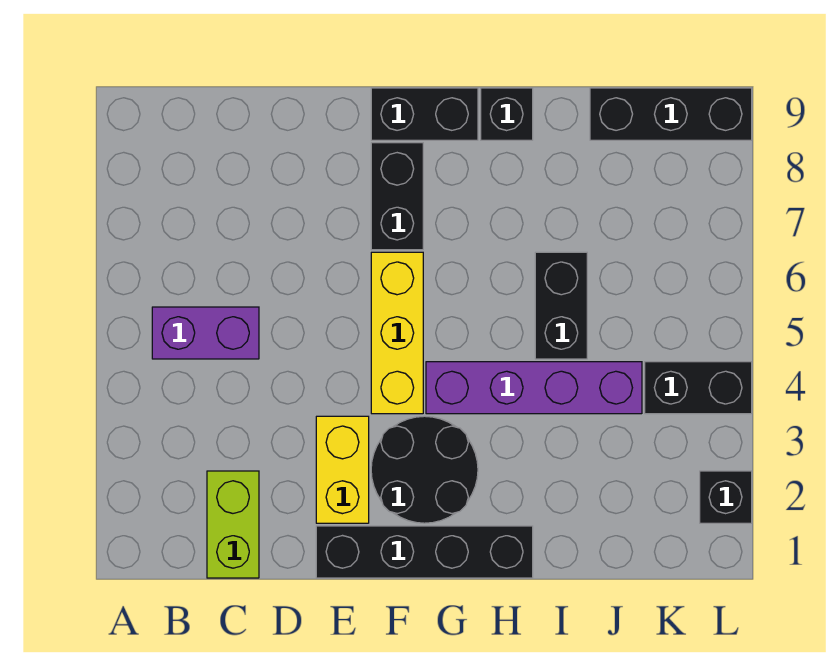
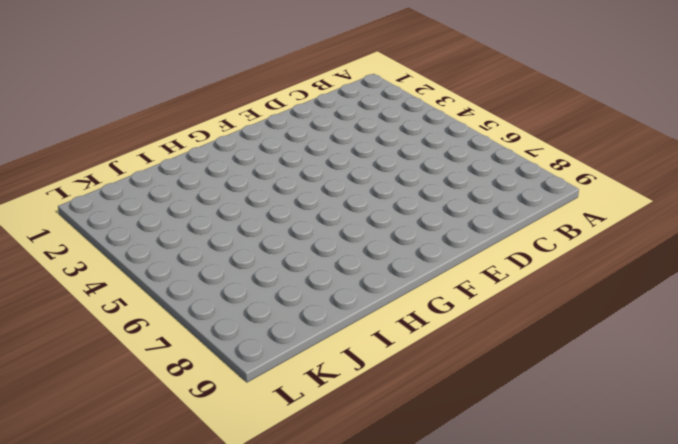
none -> purple brick B5:C5 level 1
none -> lime brick C1:C2 level 1
none -> black brick E1:H1 level 1

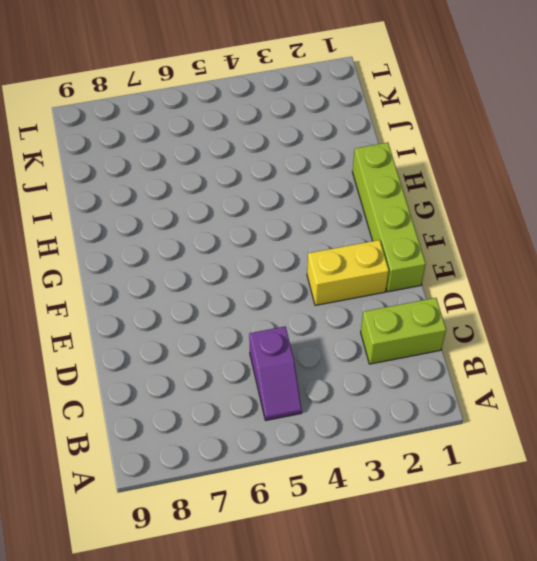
purple slope B5:C5 level 1 top C -> purple brick B5:C5 level 1
lime brick E1:H1 level 1 -> black brick E1:H1 level 1
none -> black round brick F2:G3 level 1
none -> yellow brick F4:F6 level 1
none -> black brick F7:F8 level 1

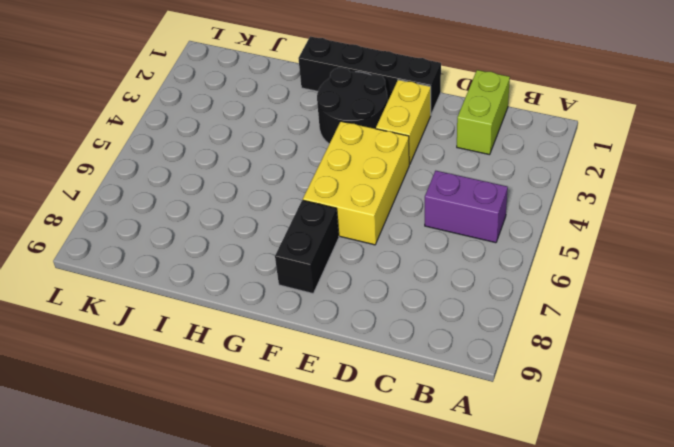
yellow brick E4:F6 level 1 -> yellow brick F4:F6 level 1
none -> black brick F9:G9 level 1
none -> purple brick G4:J4 level 1
none -> black brick H9 level 1

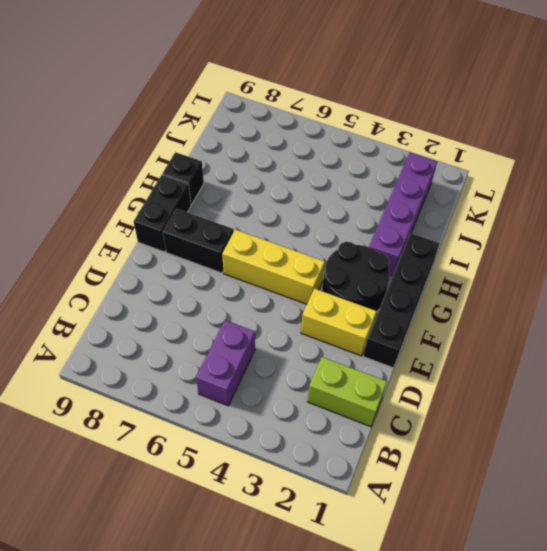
purple brick H2:K2 level 1 -> purple brick G4:J4 level 1
none -> black brick I5:I6 level 1
none -> black brick J9:L9 level 1
none -> black brick K4:L4 level 1

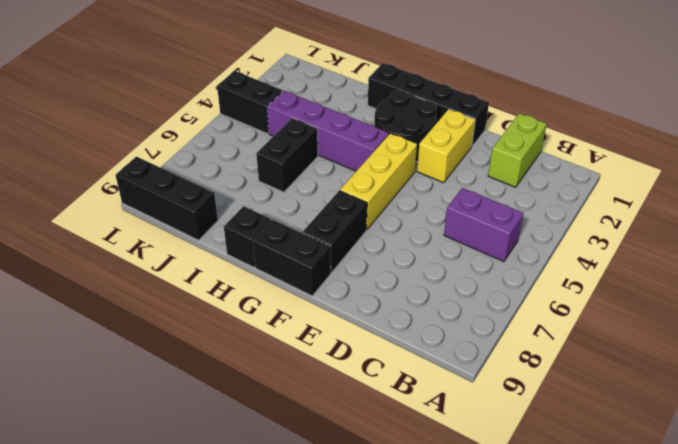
none -> black brick L2 level 1

